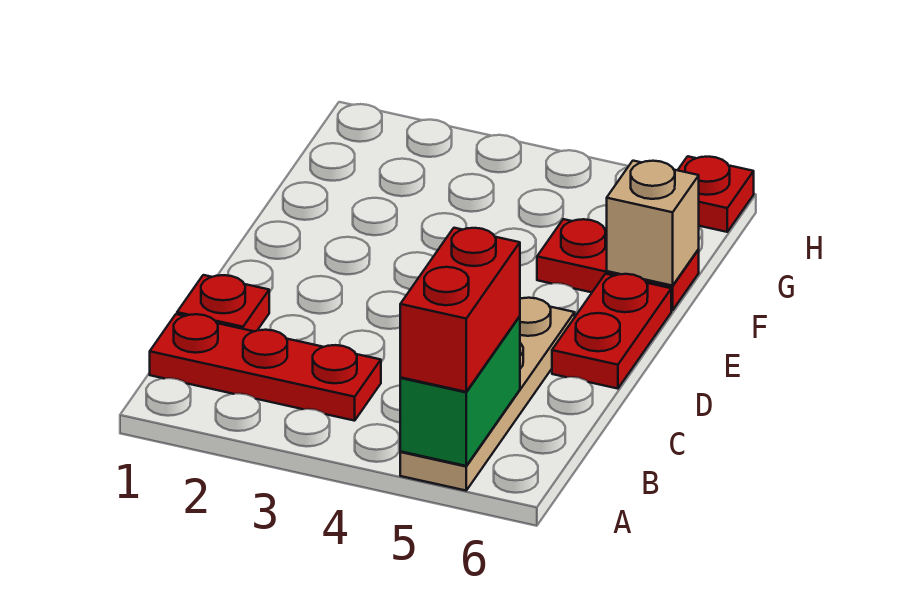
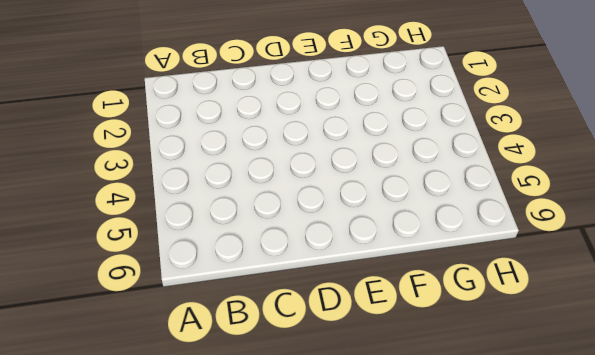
none -> tan plate A5:D5 level 1
none -> red plate B1:B3 level 1

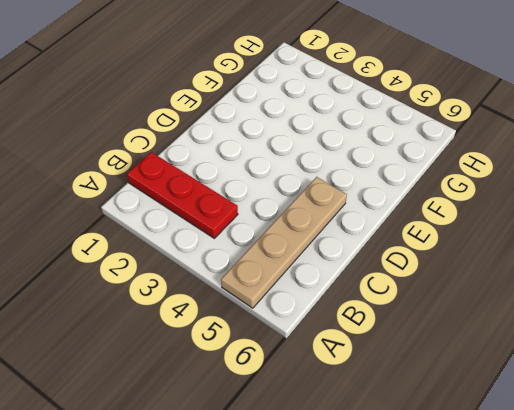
none -> red plate C1 level 1
none -> red plate D6:E6 level 1

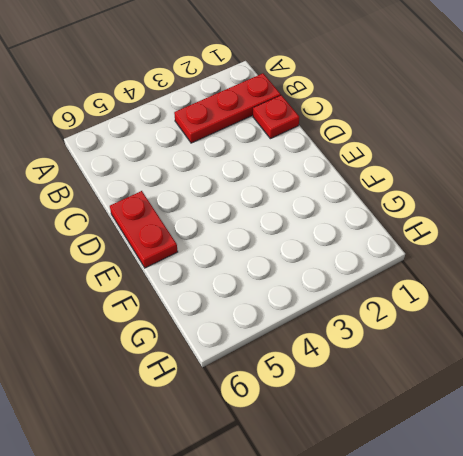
none -> tan plate A5:D5 level 1
none -> red plate F5:F6 level 1

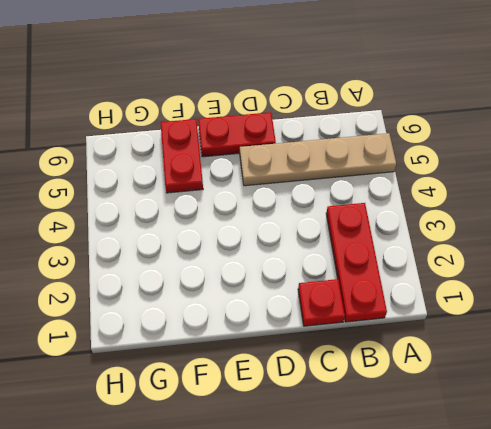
none -> red plate H6 level 1
none -> green brick A5:B5 level 2

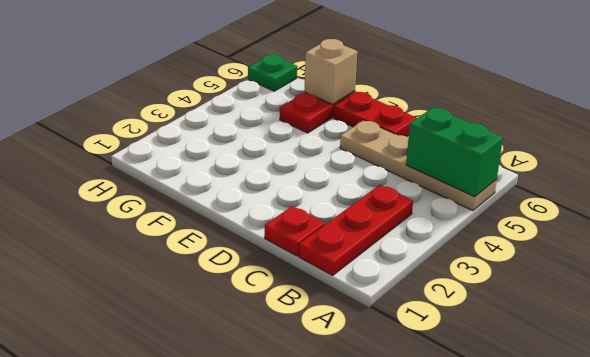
green plate H6 level 1 -> red plate H6 level 1
none -> red brick A5:B5 level 3

